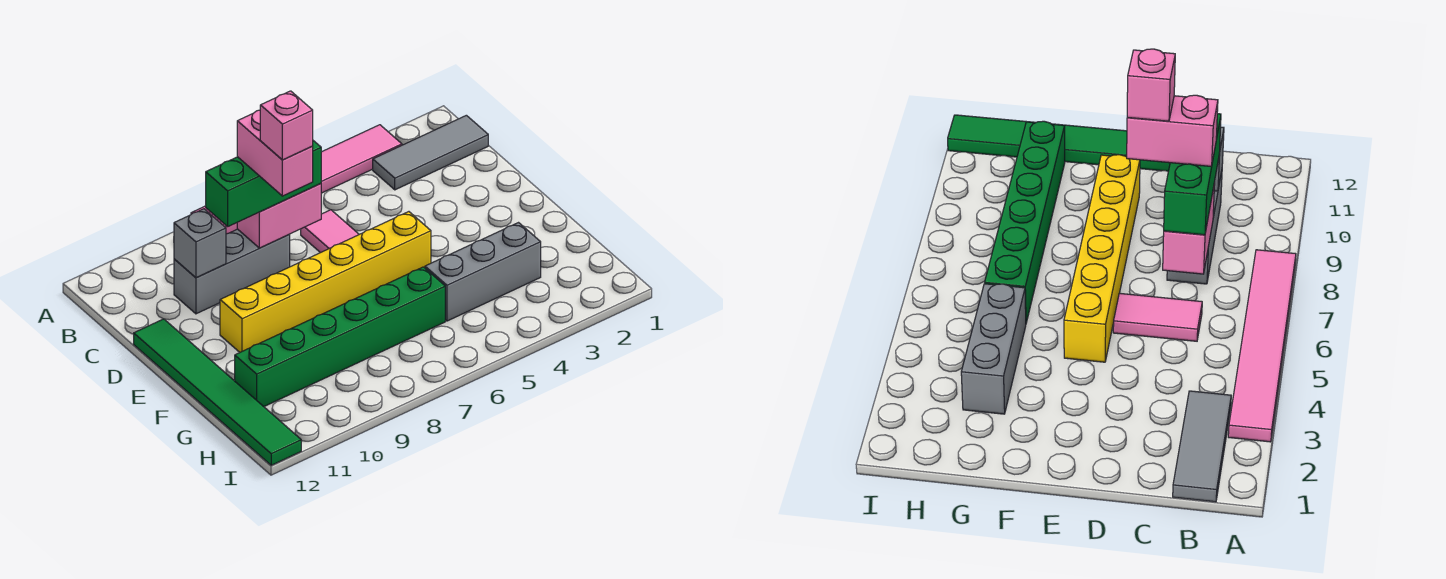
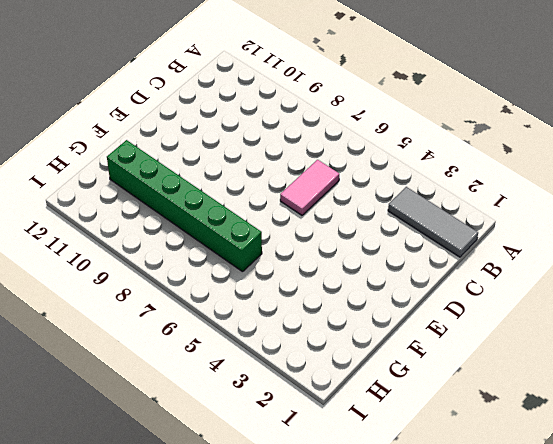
none -> pink tile A3:A8 level 1
none -> grey brick C8:C10 level 1
none -> green tile D12:I12 level 1

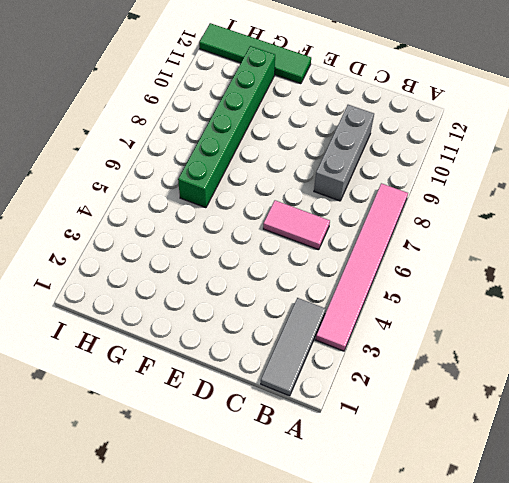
green tile F12:I12 level 1 -> green tile D12:I12 level 1
none -> yellow brick E5:E10 level 1
none -> grey brick G3:G5 level 1
none -> pink brick C7:C8 level 2

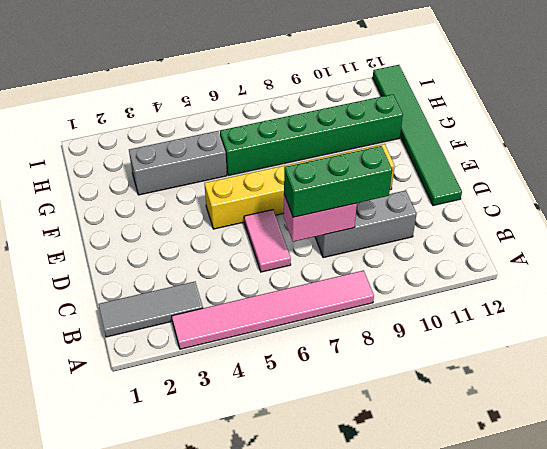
none -> grey brick C10 level 2
none -> pink brick C8:D8 level 4
none -> pink brick D8 level 5

